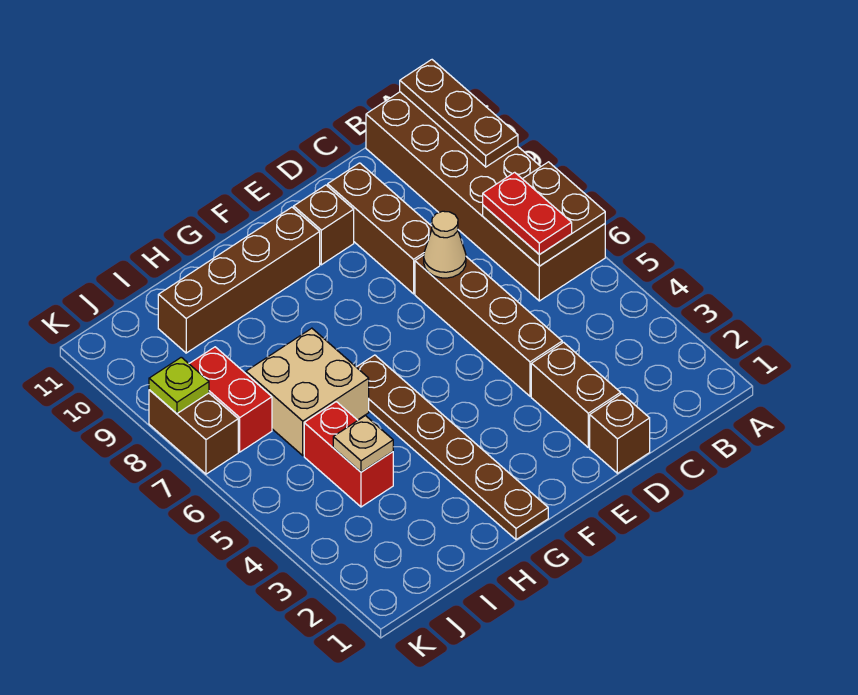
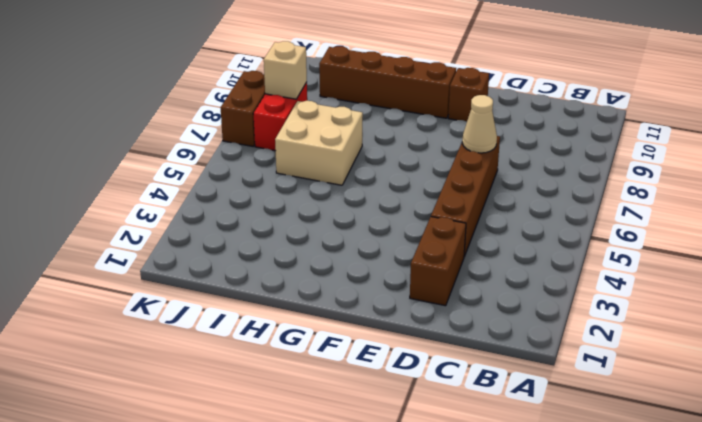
tan brick J8 level 2 -> none
none -> brown brick A6:B11 level 1
none -> brown brick D1 level 1
none -> brown brick D8:D10 level 1

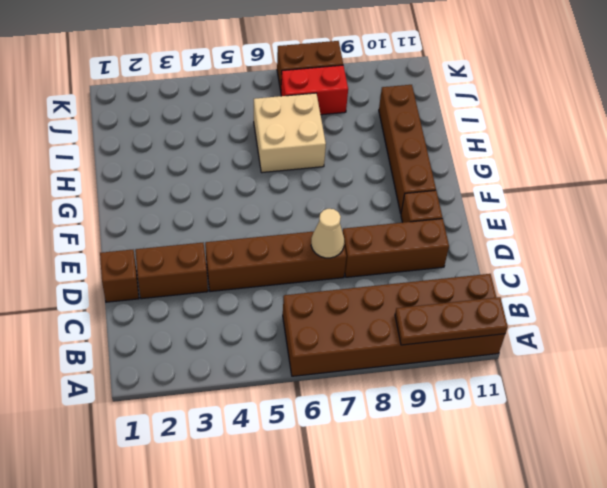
none -> brown plate G1:G6 level 1
none -> red brick I4:I5 level 1
none -> brown plate A6:B7 level 2

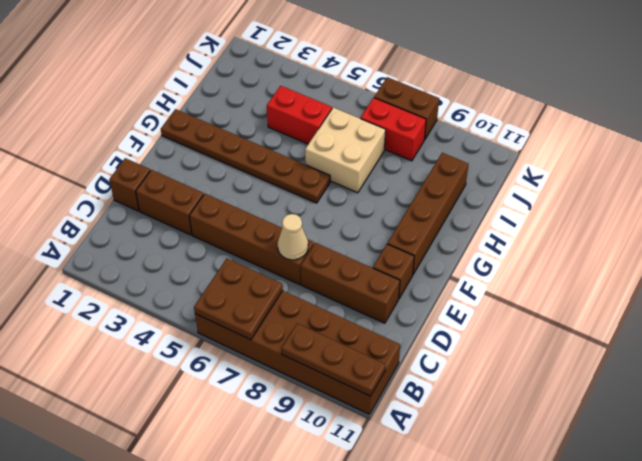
none -> tan plate I4 level 2
none -> lime plate K8 level 2
none -> red plate B6:B7 level 3

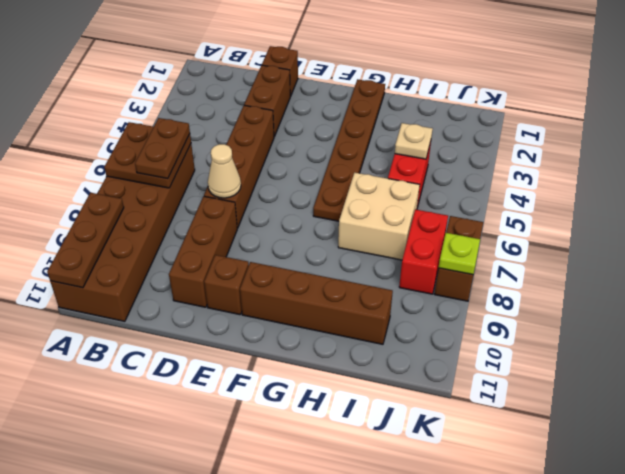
brown plate B6:B7 level 3 -> red plate B6:B7 level 3

